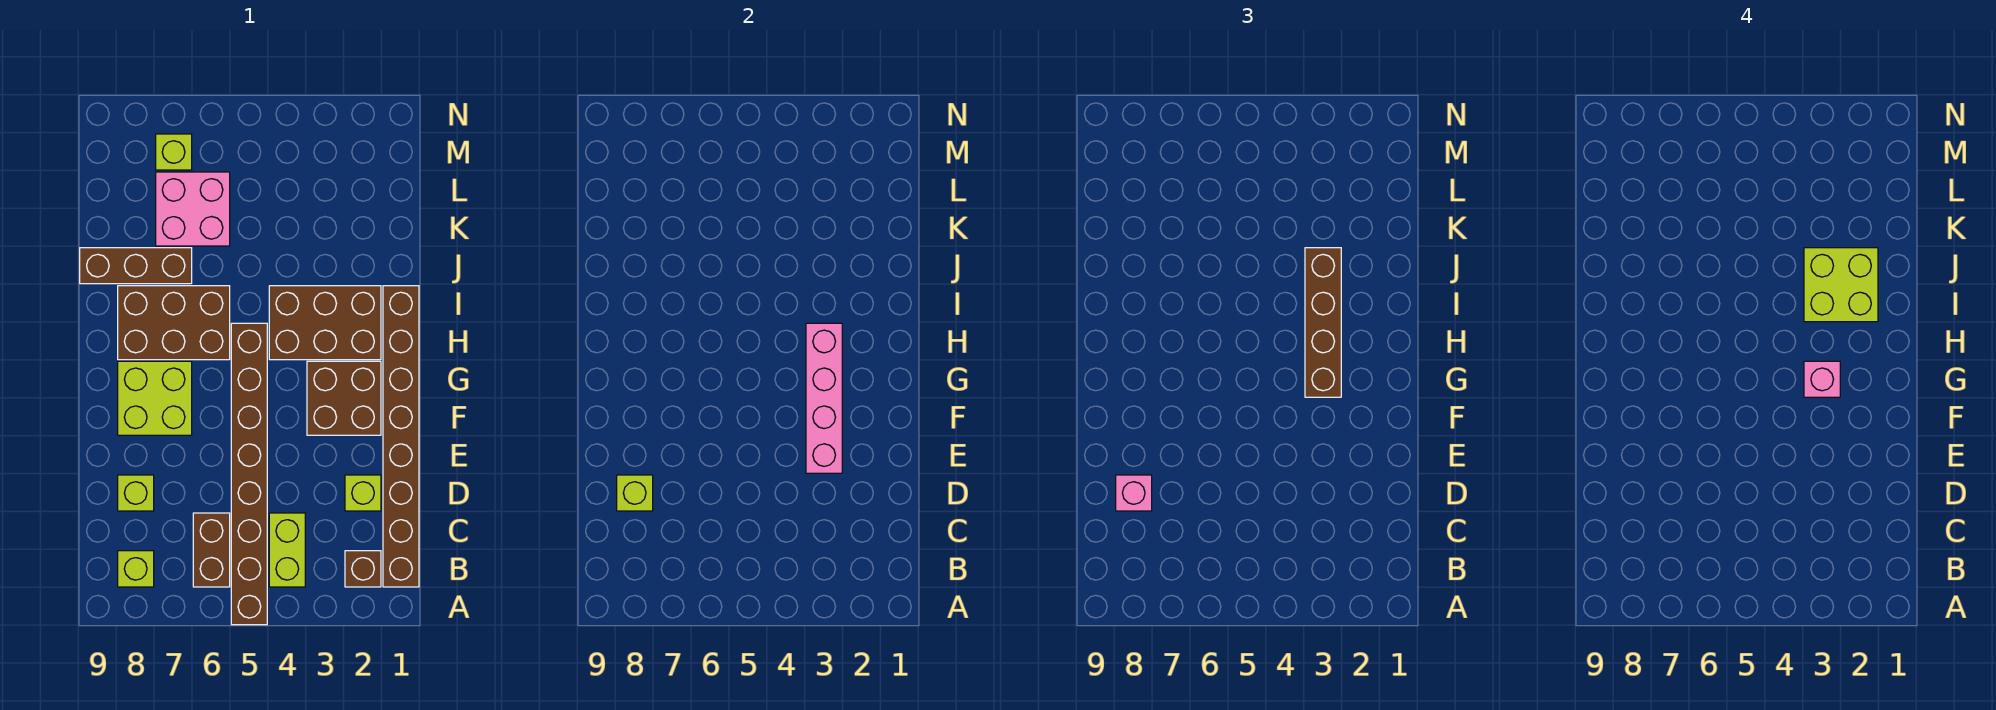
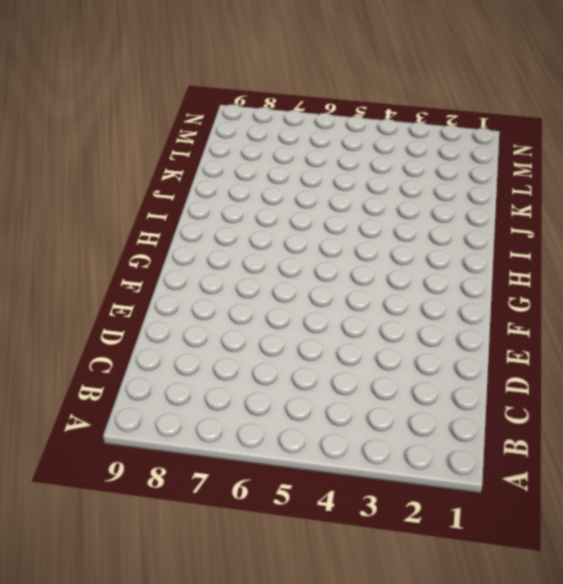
none -> brown brick A5:H5 level 1
none -> brown brick B1:I1 level 1
none -> brown brick B2 level 1

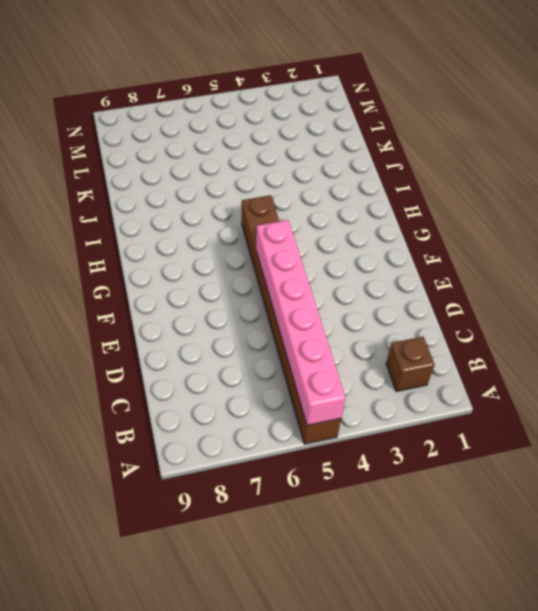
pink brick A5:F5 level 2 -> none
none -> brown brick B1:I1 level 1
none -> lime brick B4:C4 level 1
none -> brown brick B6:C6 level 1

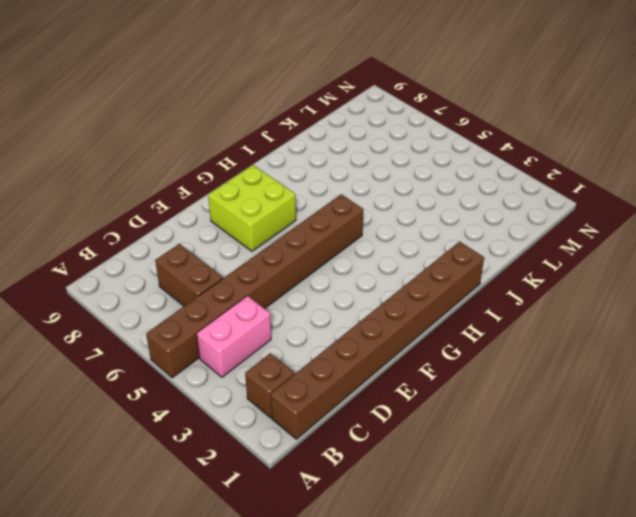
pink brick B4:C4 level 1 -> lime brick B4:C4 level 1
brown brick C6:C7 level 1 -> brown brick B6:C6 level 1
none -> lime brick B8 level 1
none -> lime brick D2 level 1
none -> lime brick D8 level 1

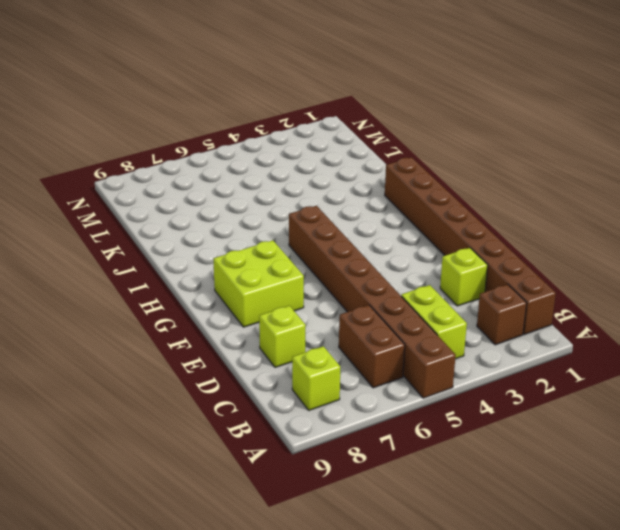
none -> brown brick F2:G3 level 1
none -> brown brick H2:I4 level 1
none -> brown brick H6:I8 level 1

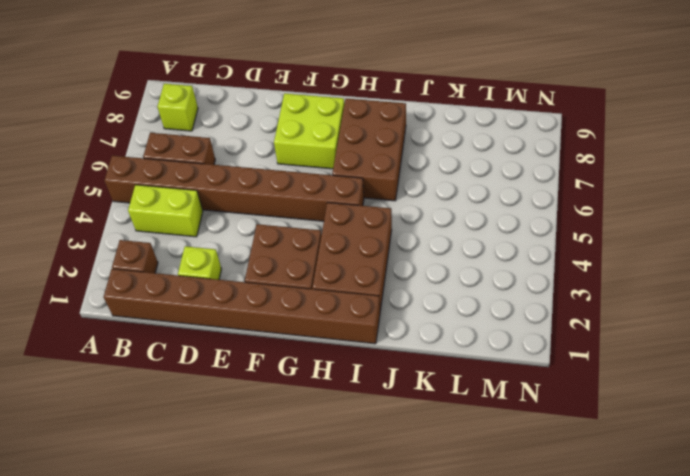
none -> lime brick D8 level 1
none -> brown brick J7:J9 level 1
none -> pink brick K6:L7 level 1

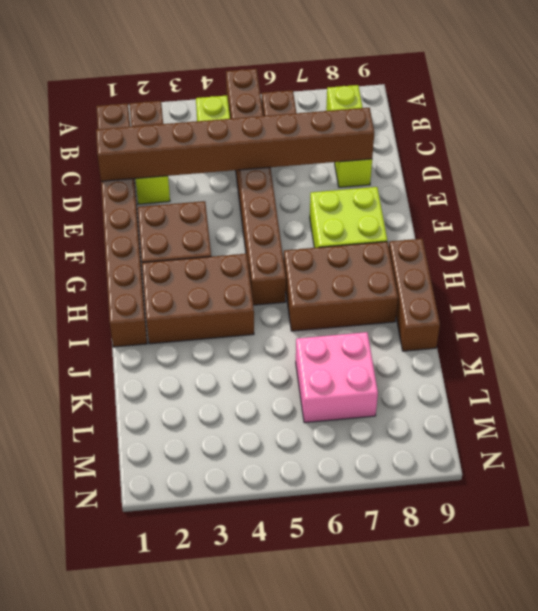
brown brick D1:D8 level 2 -> lime brick D8 level 2
brown brick H9:J9 level 1 -> brown brick J7:J9 level 1
none -> lime brick M7 level 1
none -> pink brick E3:H3 level 2
none -> pink brick D8 level 3

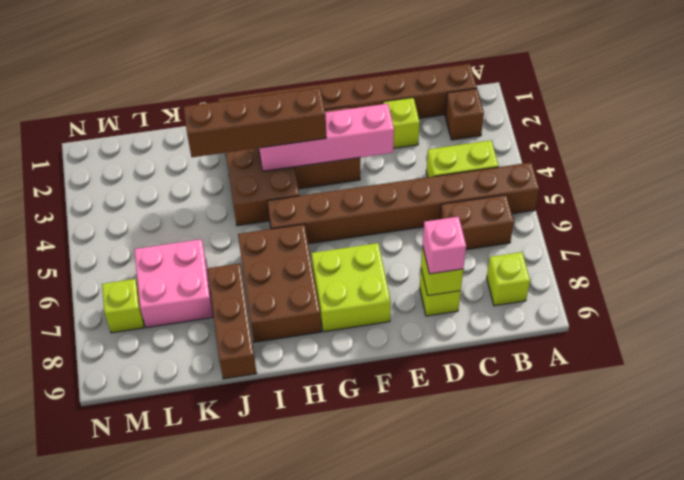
none -> pink brick G3 level 4
none -> lime brick I2:J3 level 4

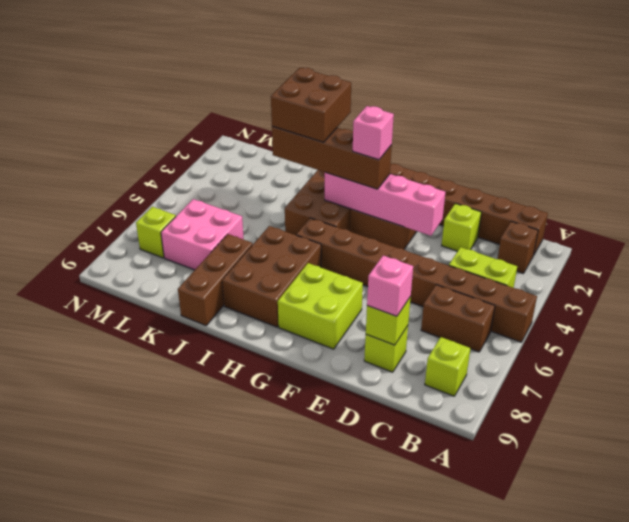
brown brick I2:J3 level 4 -> lime brick I2:J3 level 4

